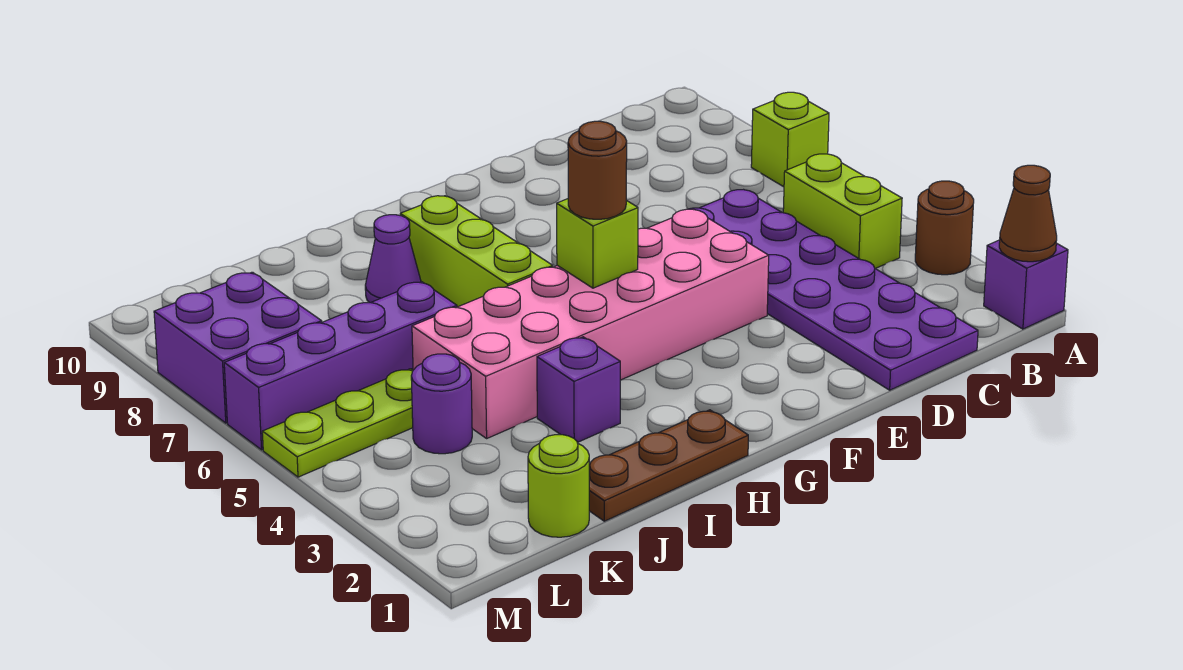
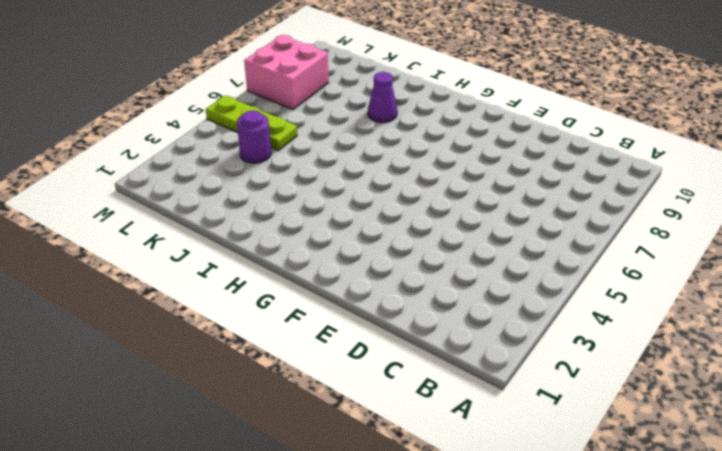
pink brick L7:M8 level 1 -> purple brick L7:M8 level 1
none -> purple brick A1 level 1
none -> brown round brick A3 level 1
none -> lime brick A7 level 1

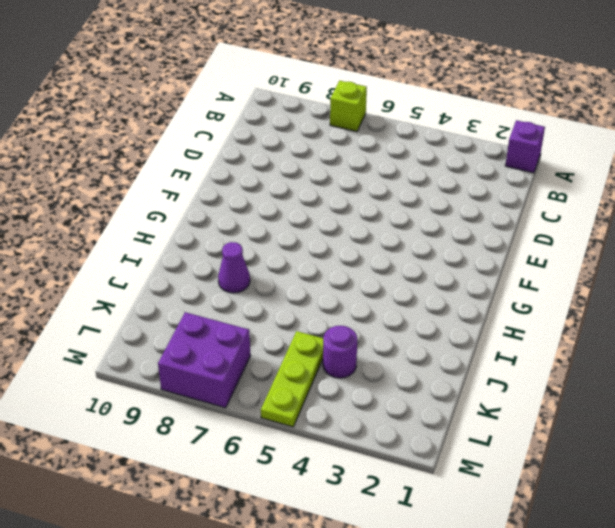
none -> brown round brick A3 level 1
none -> lime brick B4:B5 level 1
none -> purple plate C1:D6 level 1

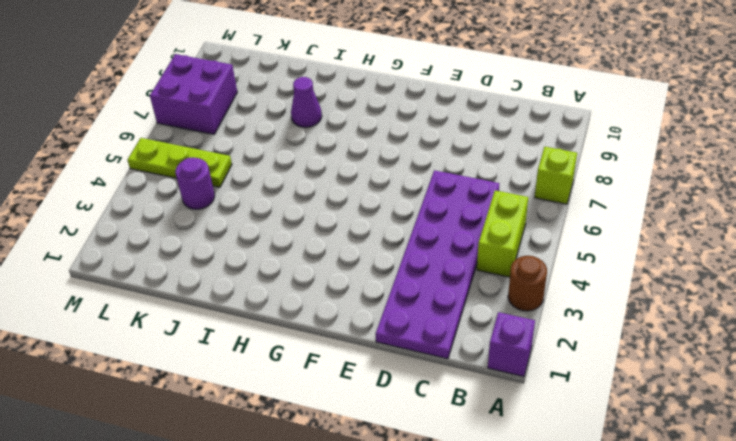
none -> pink brick E4:J5 level 1
none -> brown plate H1:J1 level 1
none -> lime brick H6:H8 level 1

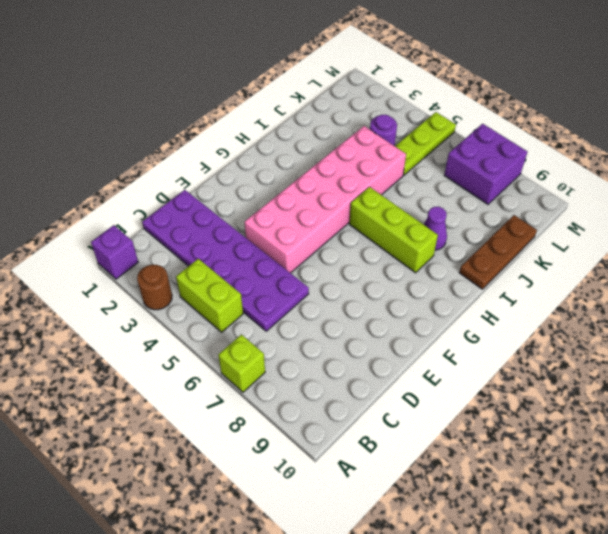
brown plate I10:K10 level 1 -> brown plate H1:J1 level 1
none -> purple brick I3 level 1
none -> purple brick J6:M6 level 1
none -> lime round brick K1 level 1

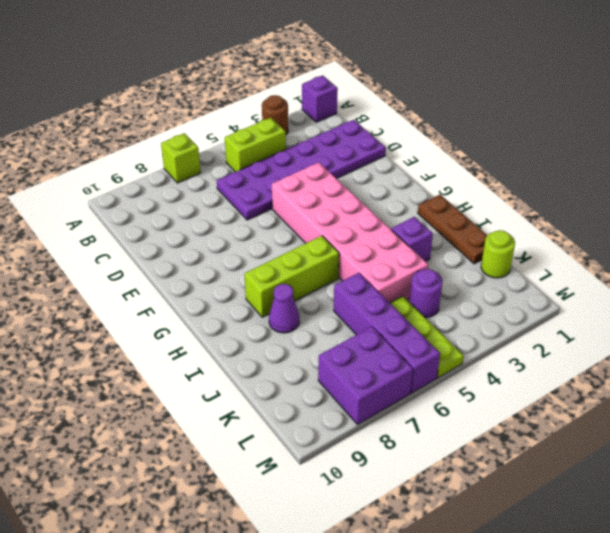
none -> brown cone A1 level 2
none -> lime brick G5 level 2
none -> brown round brick G5 level 3

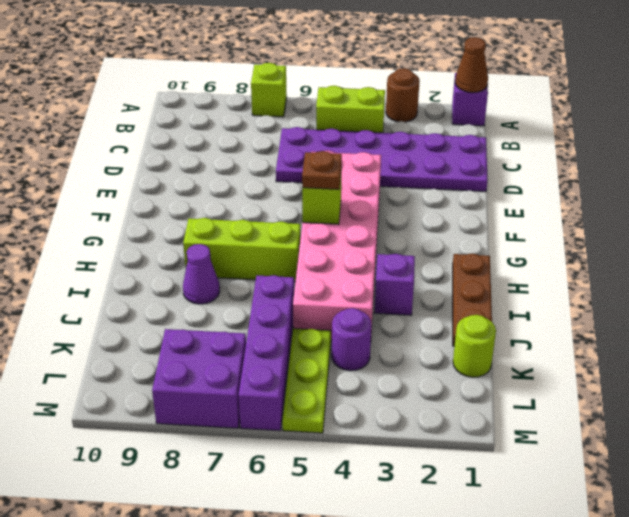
brown plate G5 level 3 -> brown round brick G5 level 3

